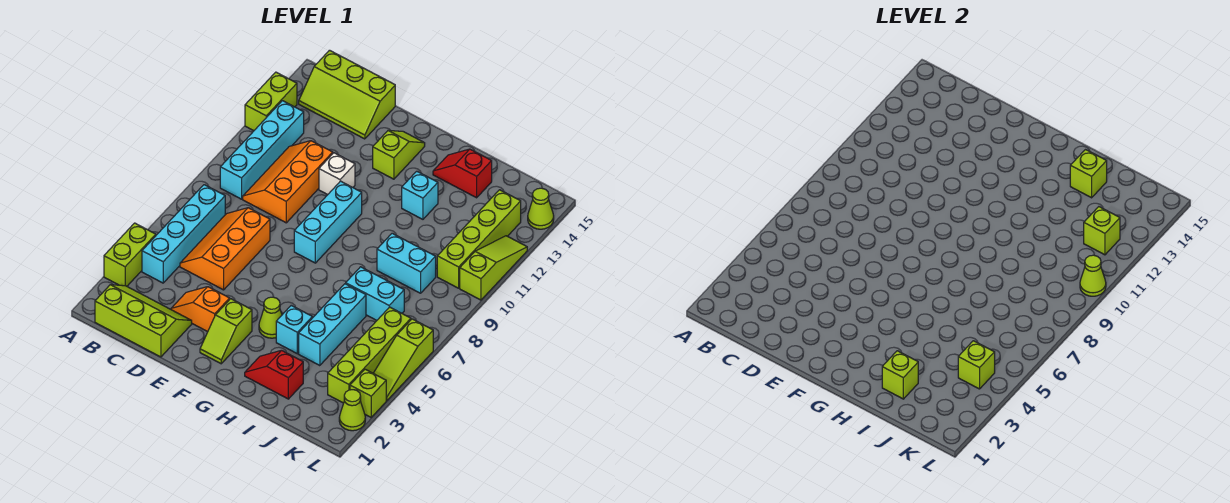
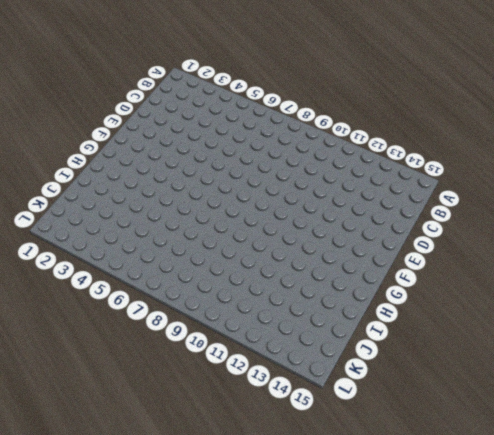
none -> lime brick A3:A4 level 1
none -> lime brick A12:A13 level 1
none -> lime slope B1:D2 level 1 top 1
none -> cyan brick B4:B7 level 1

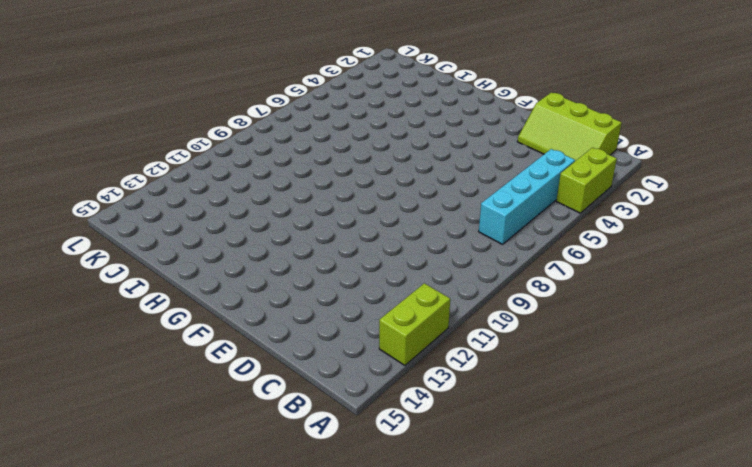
none -> cyan brick B9:B12 level 1
none -> lime slope B14:D15 level 1 top 15
none -> orange slope C5:D7 level 1 top D
none -> orange slope C9:D11 level 1 top D

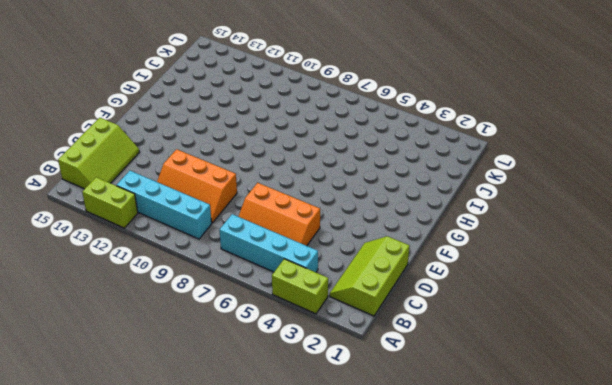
none -> orange slope D3:E3 level 1 top E
none -> white brick E11 level 1
none -> lime slope F2:F3 level 1 top 3
none -> cyan brick F8:F10 level 1

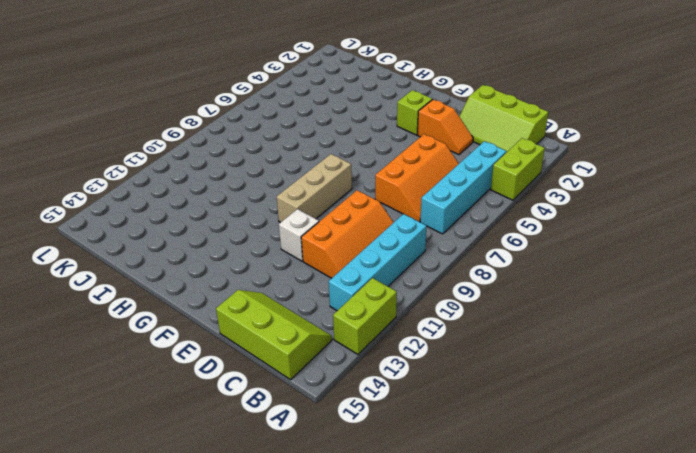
tan brick F8:F10 level 1 -> cyan brick F8:F10 level 1
none -> lime slope F13:F14 level 1 top 13
none -> lime cone G4 level 1
none -> red slope H2:I2 level 1 top I
none -> cyan brick H4 level 1

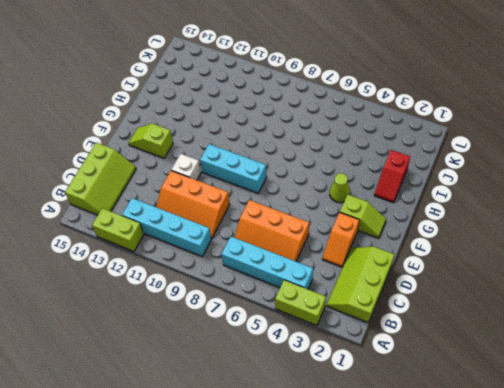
none -> cyan brick H4 level 1
none -> cyan brick H12 level 1
none -> red slope H14:I14 level 1 top I
none -> cyan brick I4:I6 level 1

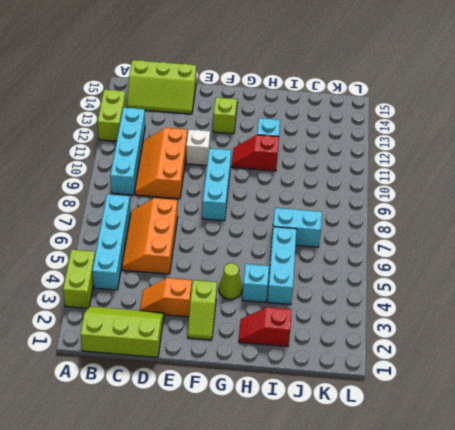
red slope G11:H11 level 1 top H -> red slope H14:I14 level 1 top I
none -> cyan brick I9:J9 level 1
none -> lime brick K3:K6 level 1
none -> lime brick K10:K13 level 1
none -> lime cone L2 level 1

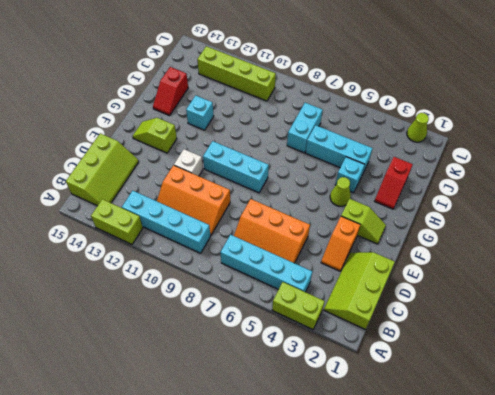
none -> cyan brick I9:J9 level 1
none -> lime brick K3:K6 level 1
none -> lime brick L3 level 1
none -> lime slope L4:L6 level 1 top 6

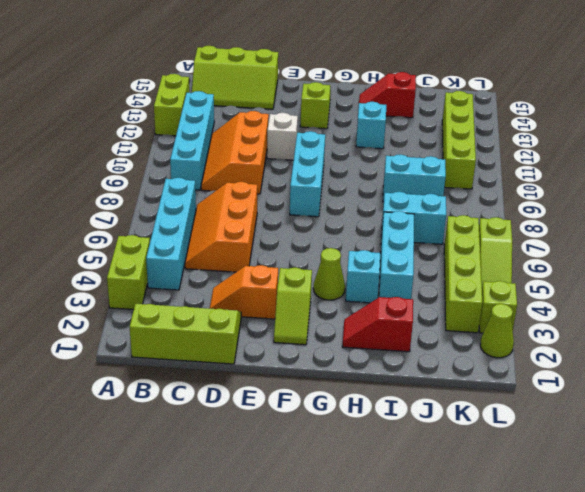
none -> lime slope L10:L12 level 1 top 10
none -> lime cone L14 level 1
none -> lime brick I2 level 2
none -> lime brick I14 level 2

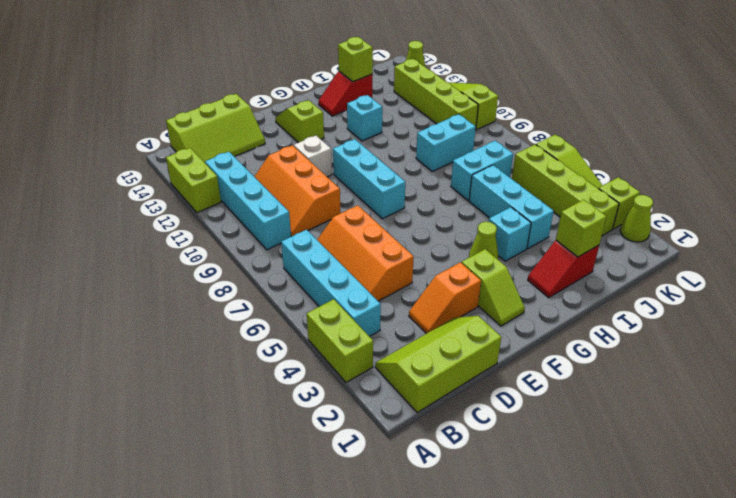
none -> lime brick K4 level 2
none -> lime brick K12 level 2
none -> lime cone L10 level 2

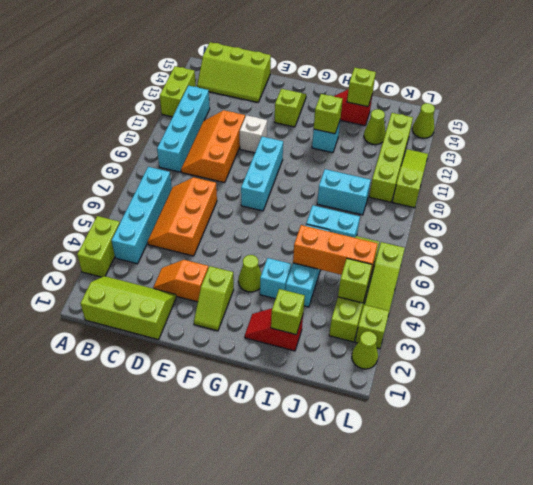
lime brick H12 level 2 -> lime brick K12 level 2
orange brick I5:K5 level 2 -> none
lime cone J13 level 1 -> lime cone L10 level 2

